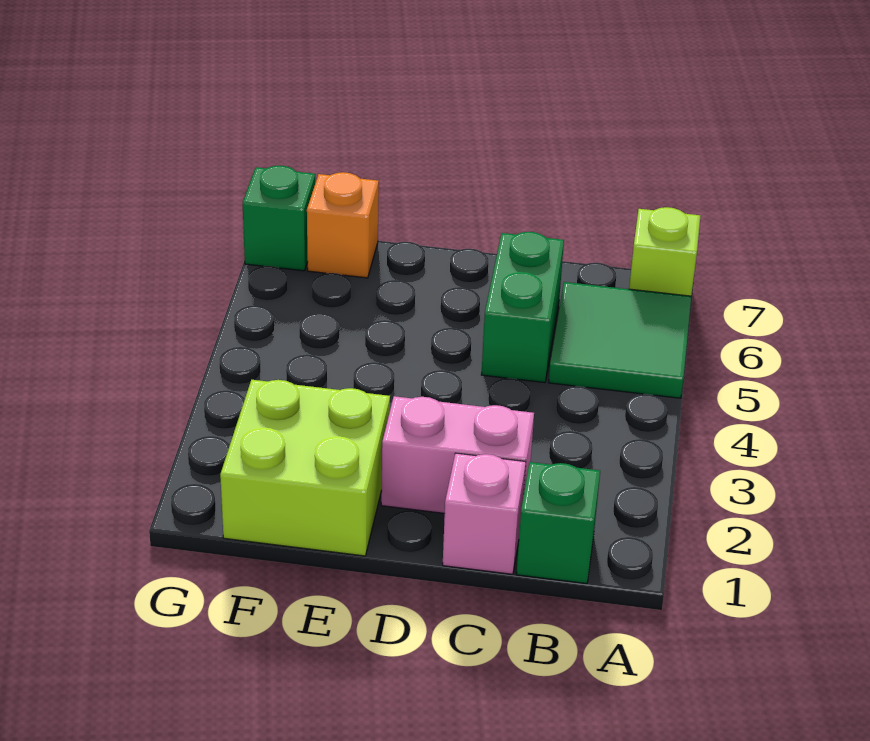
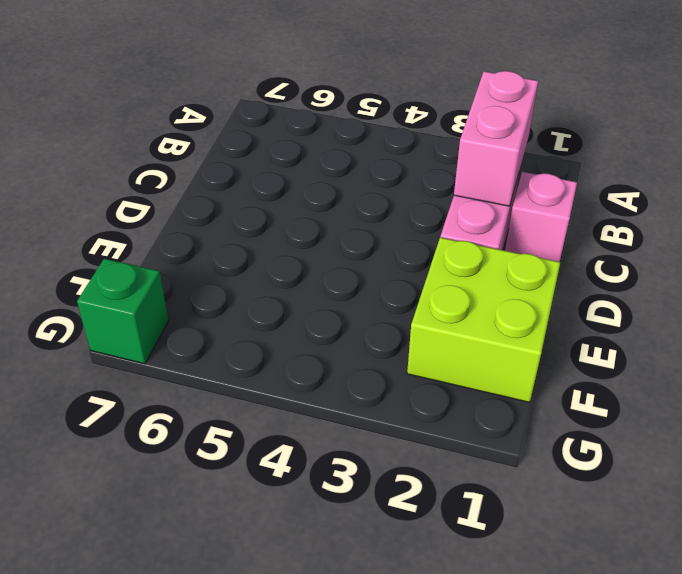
pink brick B2:C2 level 2 -> none
none -> green tile A5:B6 level 1
none -> lime brick A7 level 1

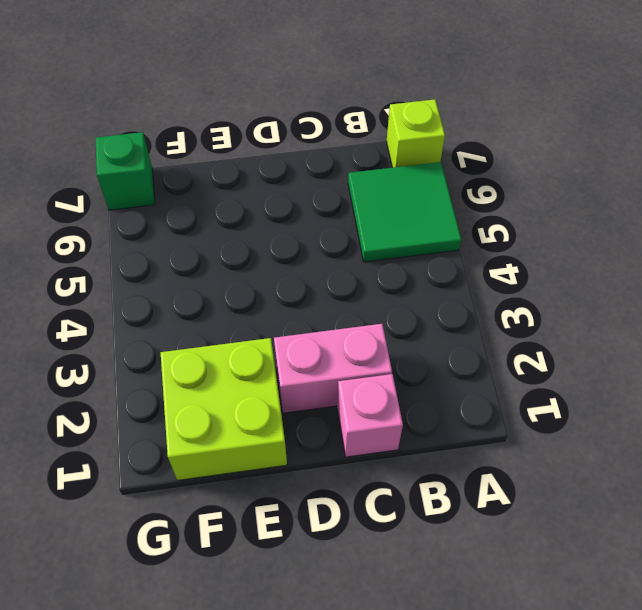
none -> green brick B1 level 1
none -> green brick C5:C6 level 1

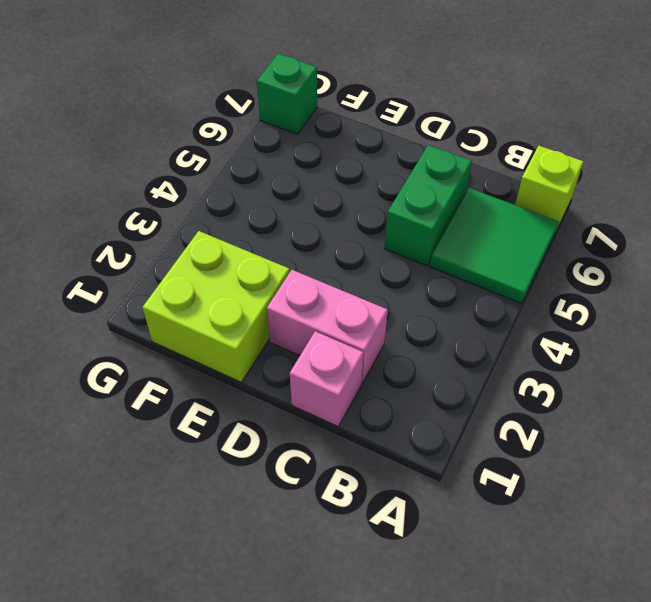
none -> green brick B1 level 1
none -> orange brick F7 level 1

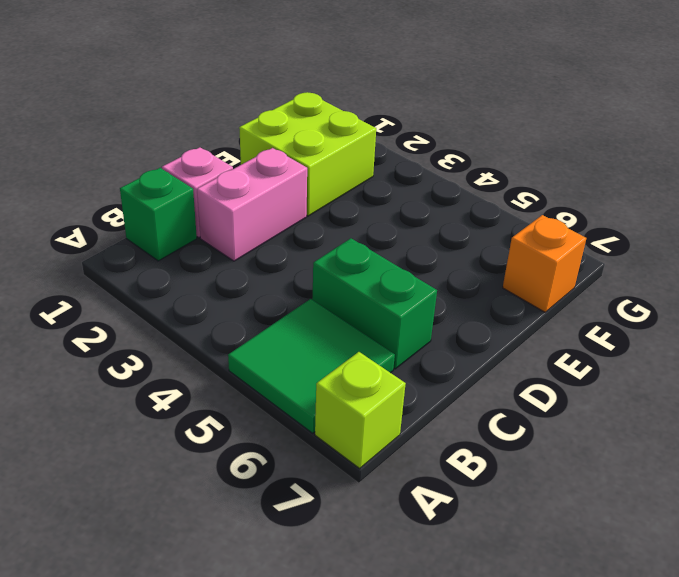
none -> green brick G7 level 1

